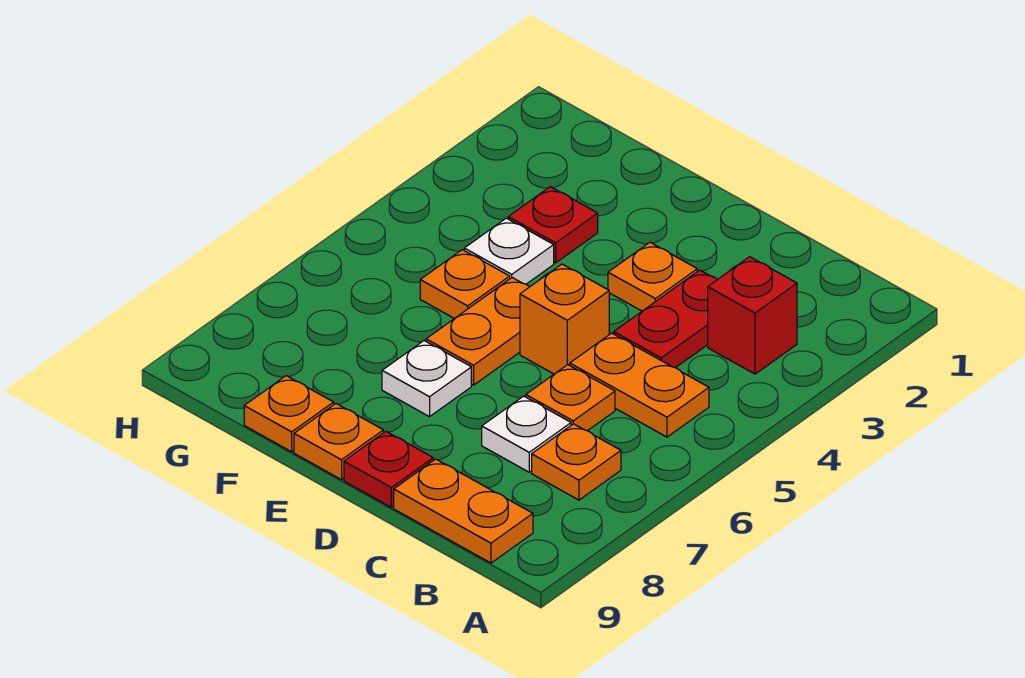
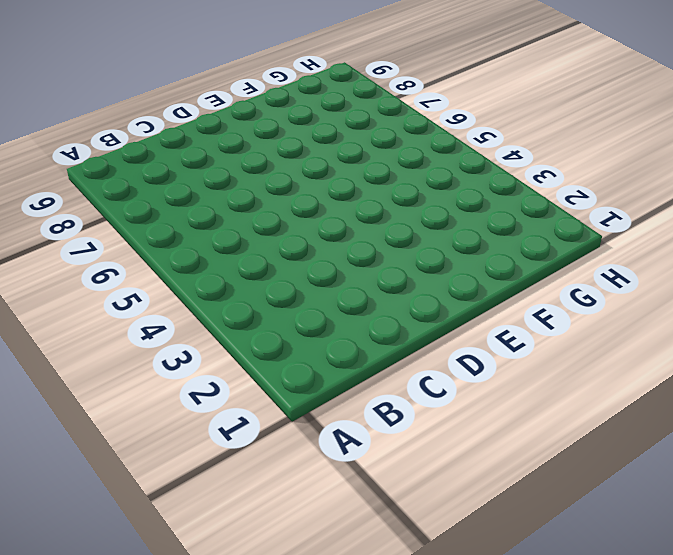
none -> red brick B3 level 1
none -> orange plate B5:C5 level 1
none -> orange plate B7 level 1

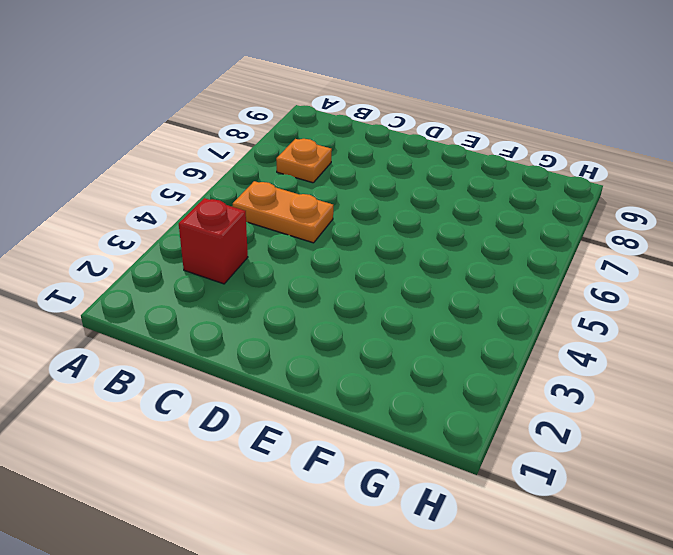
none -> orange plate B9:C9 level 1
none -> red plate C3:C4 level 1
none -> orange plate C6 level 1

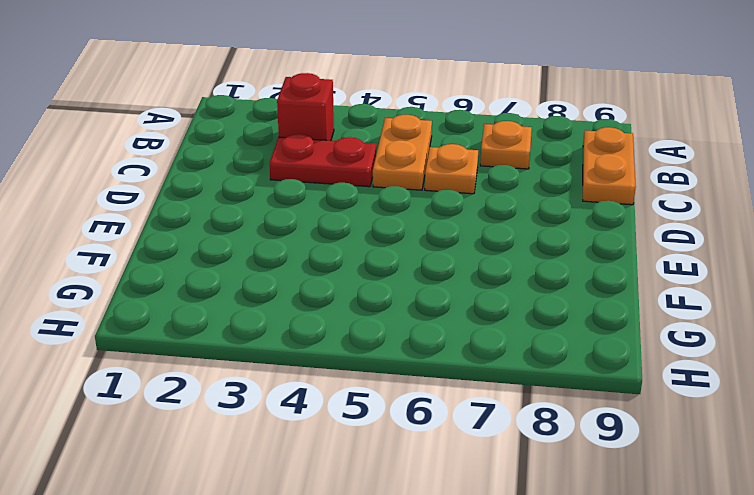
none -> white plate C7 level 1
none -> orange plate D3 level 1
none -> orange brick D5 level 1

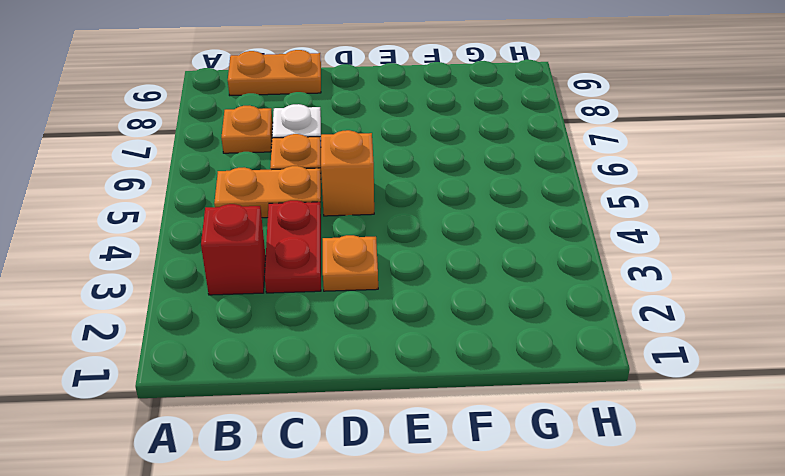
none -> red plate D9 level 1
none -> orange plate E5:E6 level 1
none -> white plate E7 level 1

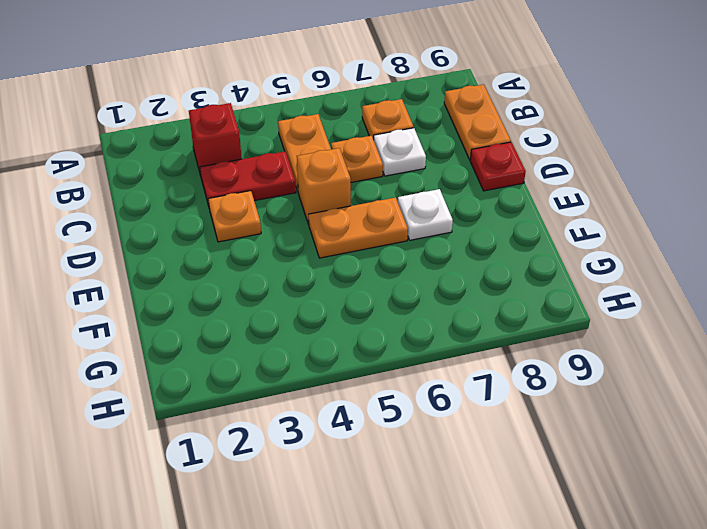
none -> orange plate E9 level 1
none -> red plate F3 level 1
none -> white plate F4 level 1

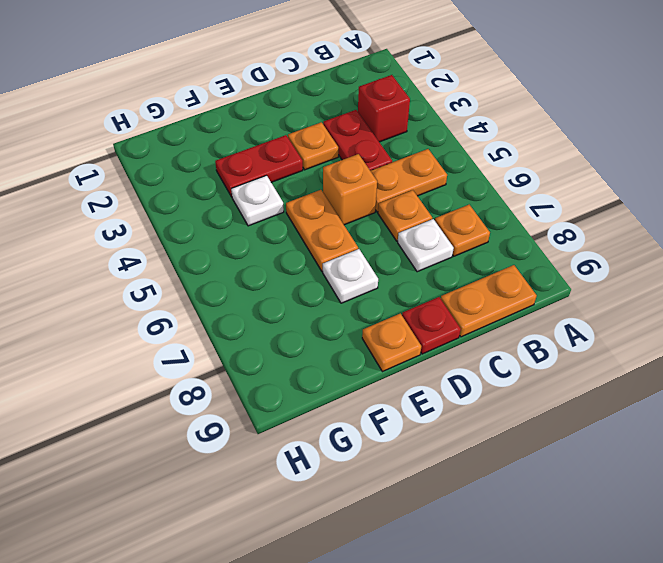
red plate E3:F3 level 1 -> red plate F3 level 1
none -> orange plate F5 level 1
none -> orange plate F9 level 1

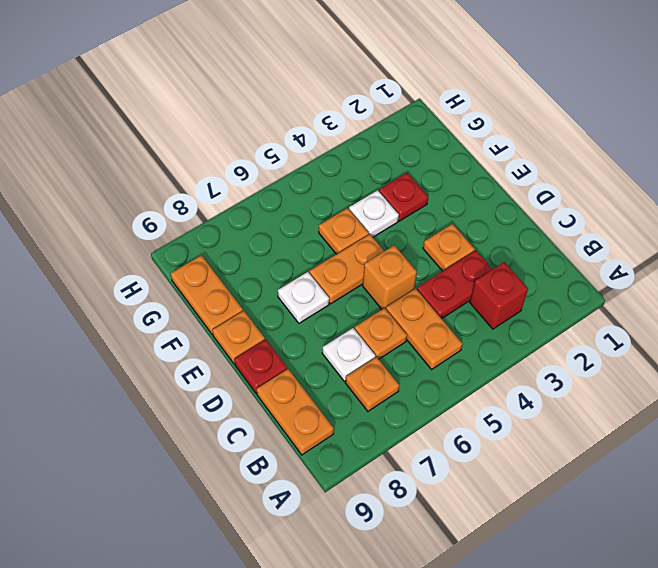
orange plate F9:G9 level 1 -> orange plate F9 level 1

